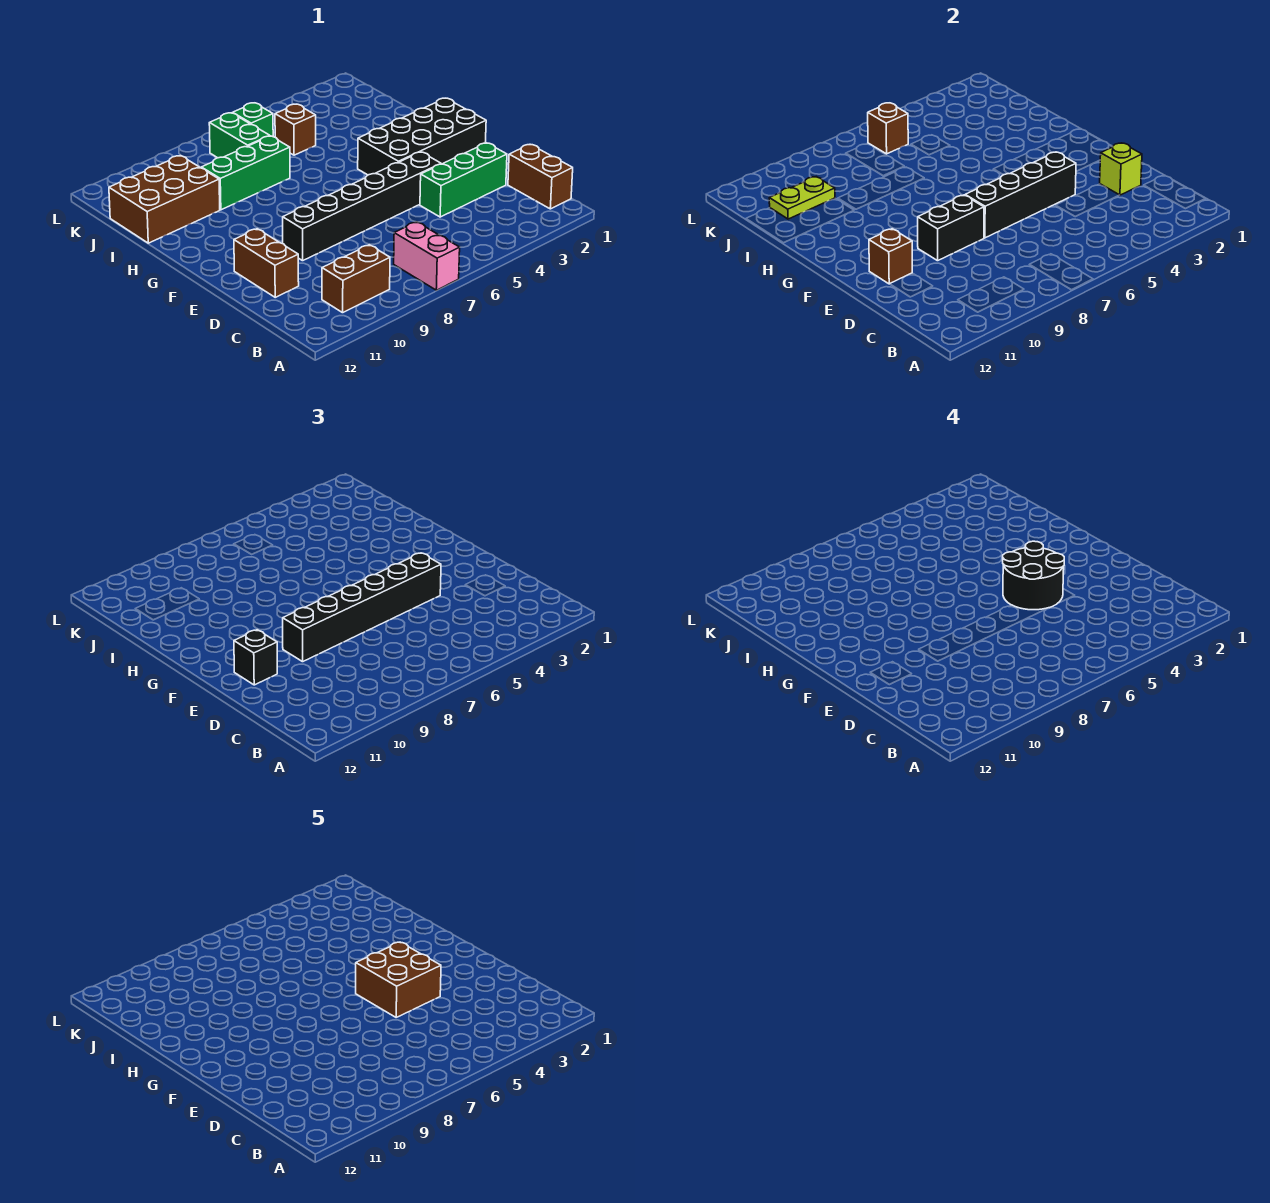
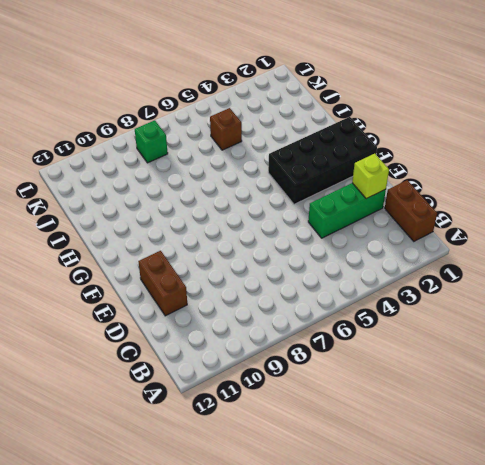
green brick K8 level 1 -> green brick K6 level 1
none -> pink brick A7:B7 level 1
none -> brown brick B9:B10 level 1
none -> black brick E4:E9 level 1

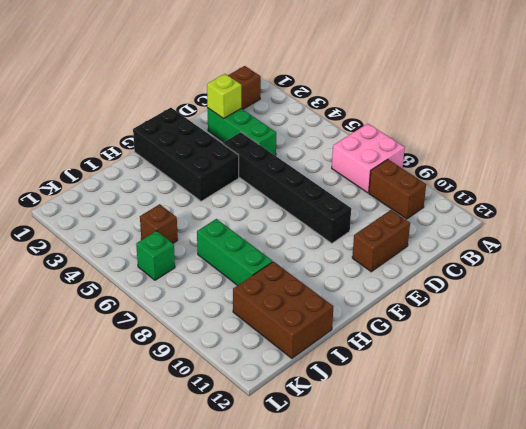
pink brick A7:B8 level 1 -> pink brick A7:B7 level 1
none -> green brick J7:K7 level 1
none -> black brick E4:E7 level 2
none -> black brick E8:E9 level 2

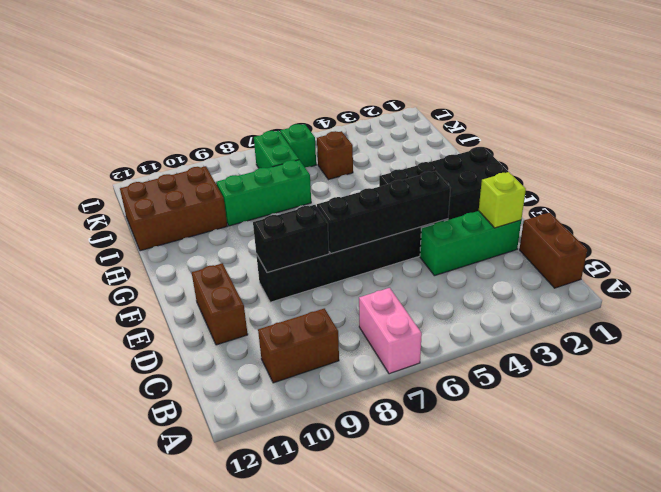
none -> brown brick E11 level 2
none -> lime plate J10:J11 level 2
none -> brown brick K6 level 2

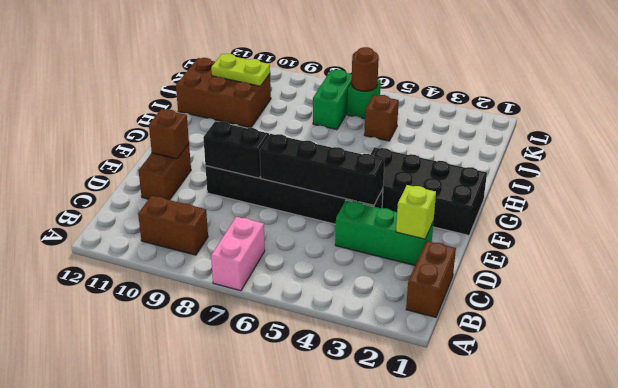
brown round brick K6 level 2 -> brown brick K6 level 2
none -> green brick I7:I9 level 1
none -> black brick E4:E9 level 3
none -> black brick E11 level 3

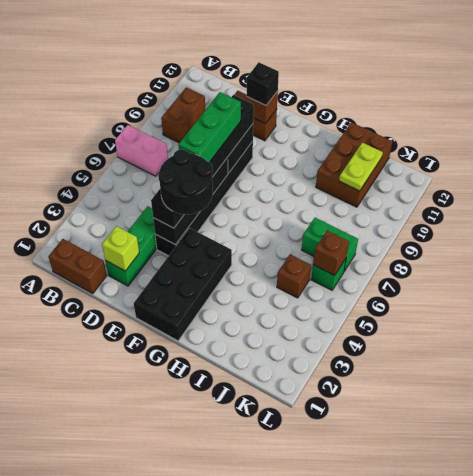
green brick E6:E8 level 4 -> green brick I7:I9 level 1
none -> brown brick E4:F5 level 5

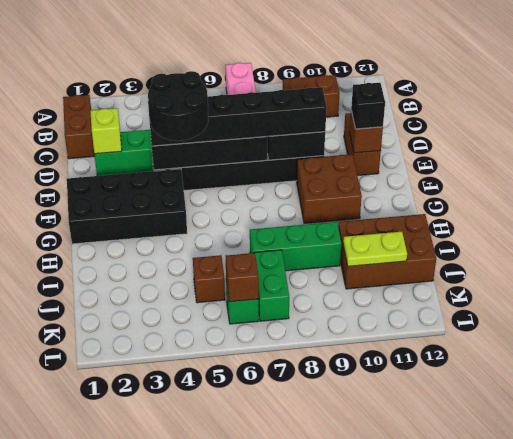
brown brick F9:G10 level 1 -> brown brick E4:F5 level 5

